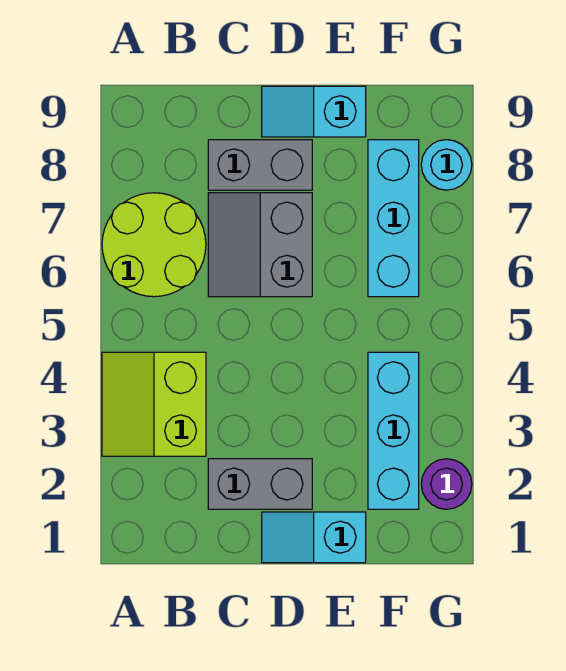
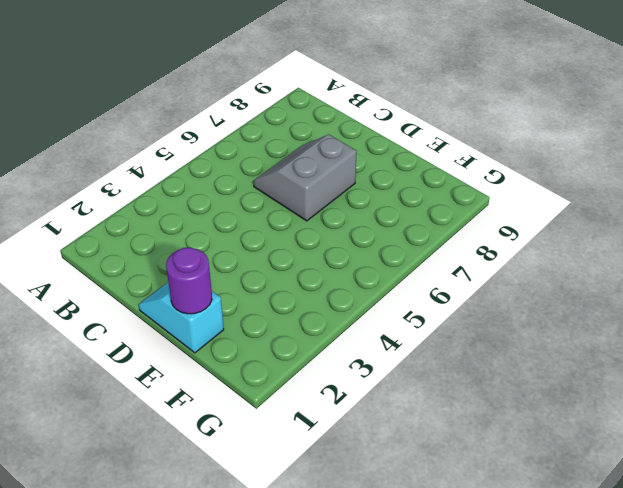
purple round brick E1 level 2 -> purple round brick G2 level 1
none -> lime slope A3:B4 level 1 top B
none -> lime round brick A6:B7 level 1

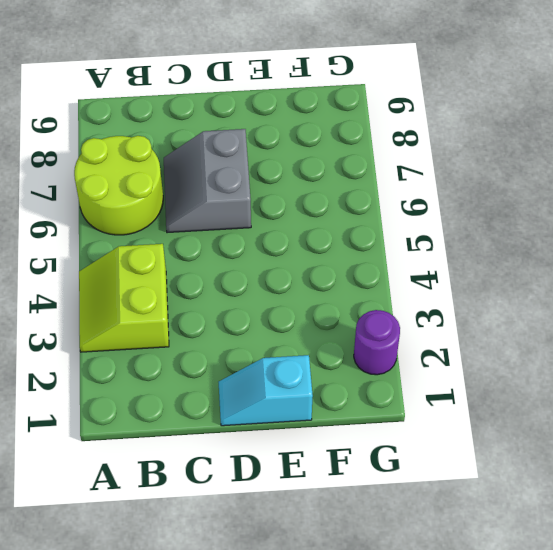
none -> grey brick C2:D2 level 1
none -> grey brick C8:D8 level 1

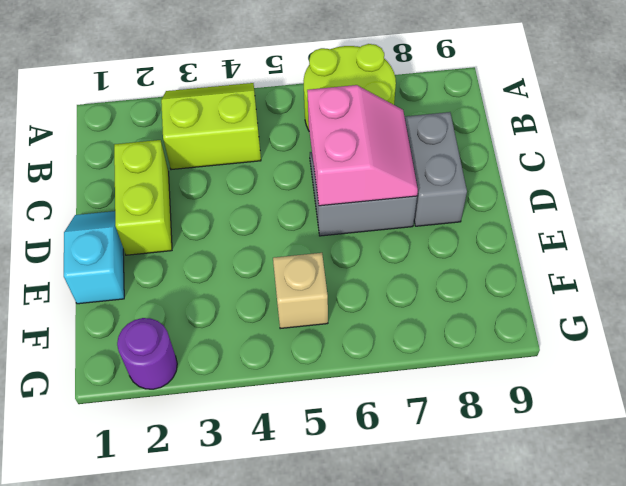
lime brick C2:D2 level 1 -> grey brick C2:D2 level 1
pink slope C6:D7 level 2 top 6 -> none
tan brick F5 level 1 -> none
none -> cyan slope D9:E9 level 1 top E
none -> cyan brick F2:F4 level 1

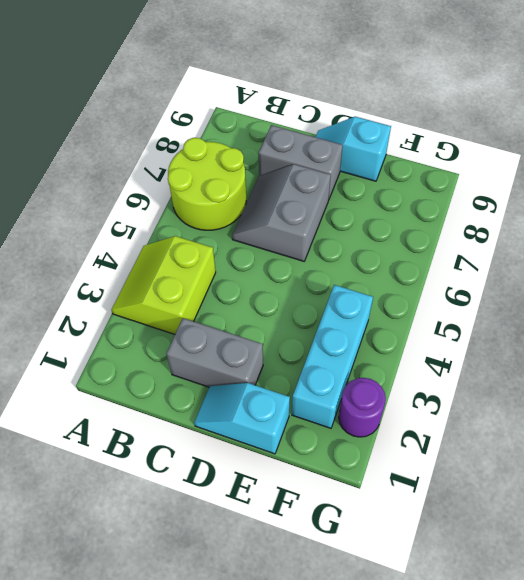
none -> cyan brick F6:F8 level 1
none -> cyan round brick G8 level 1

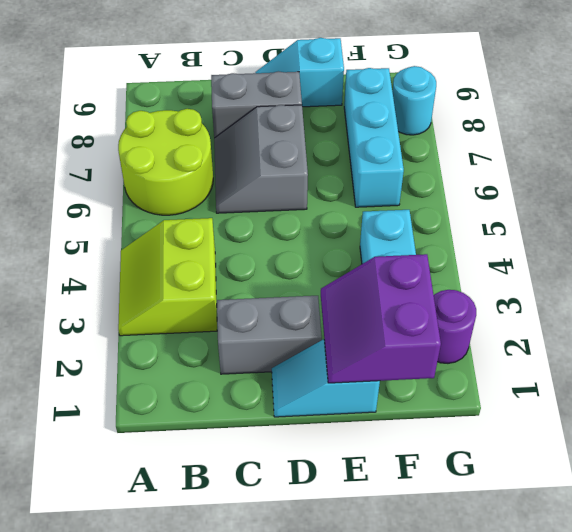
purple slope E1:F2 level 2 top F -> none

